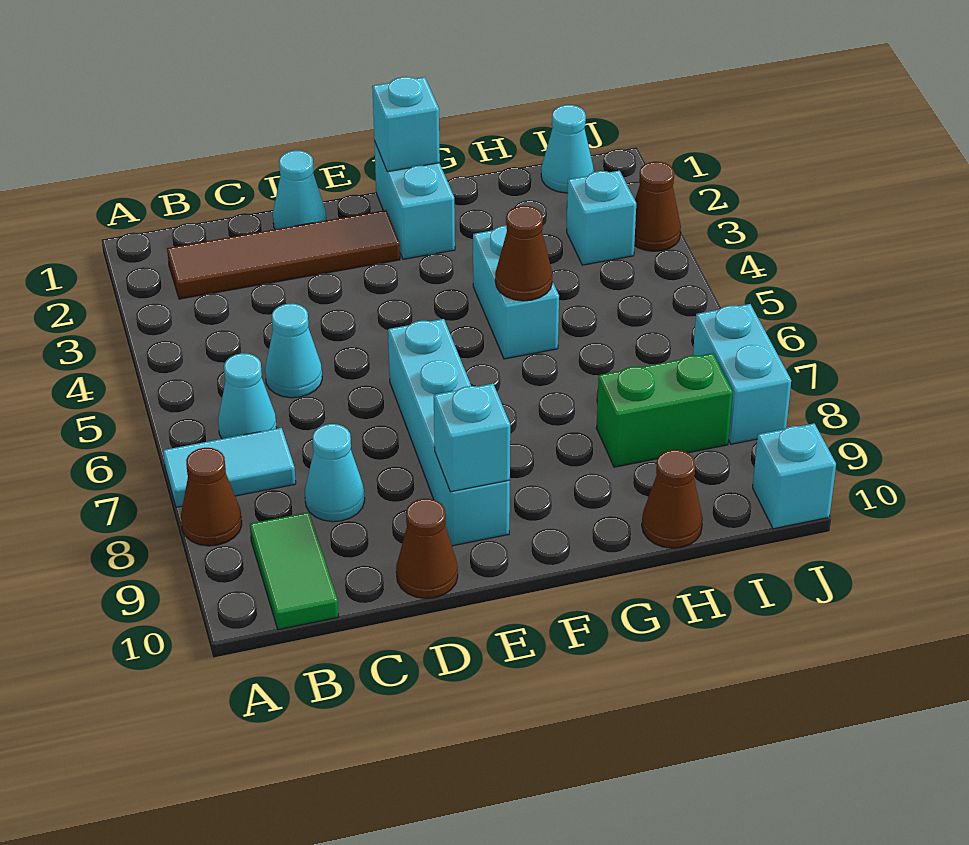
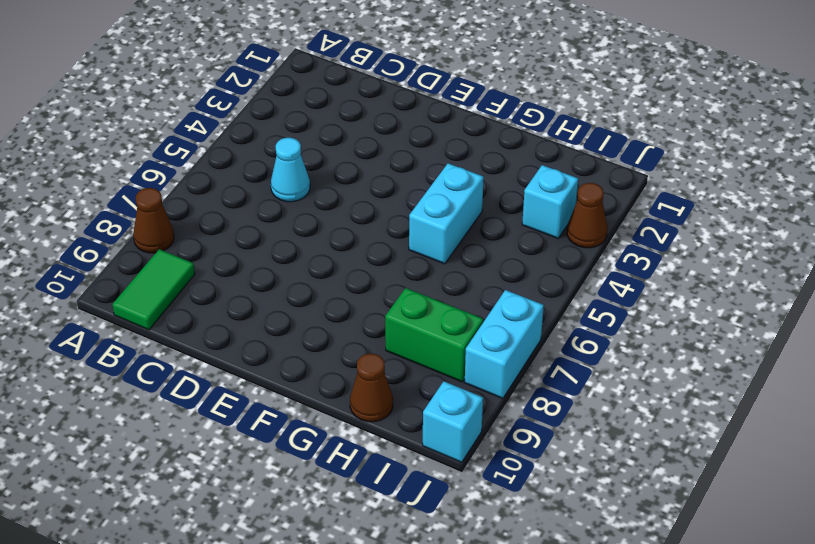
none -> cyan tile A7:B7 level 1
none -> brown tile B2:E2 level 1
none -> cyan cone B6 level 1

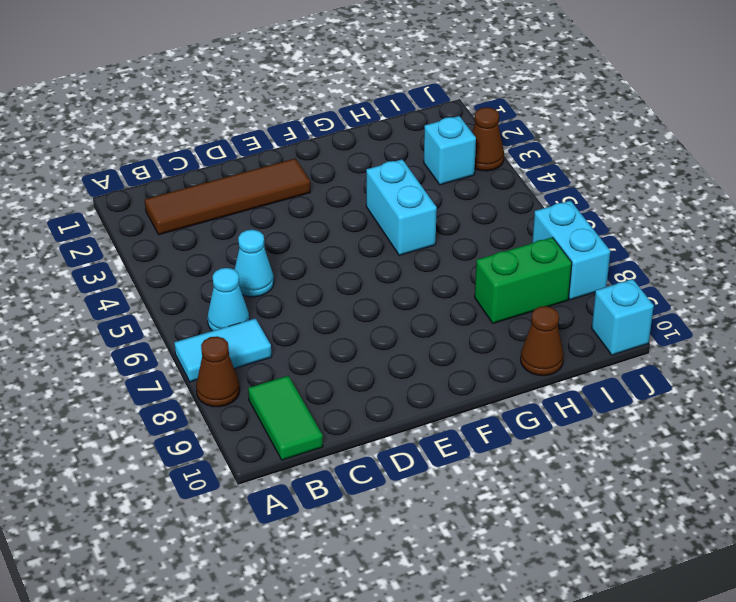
none -> cyan cone C8 level 1
none -> cyan cone D1 level 1
none -> brown cone D10 level 1

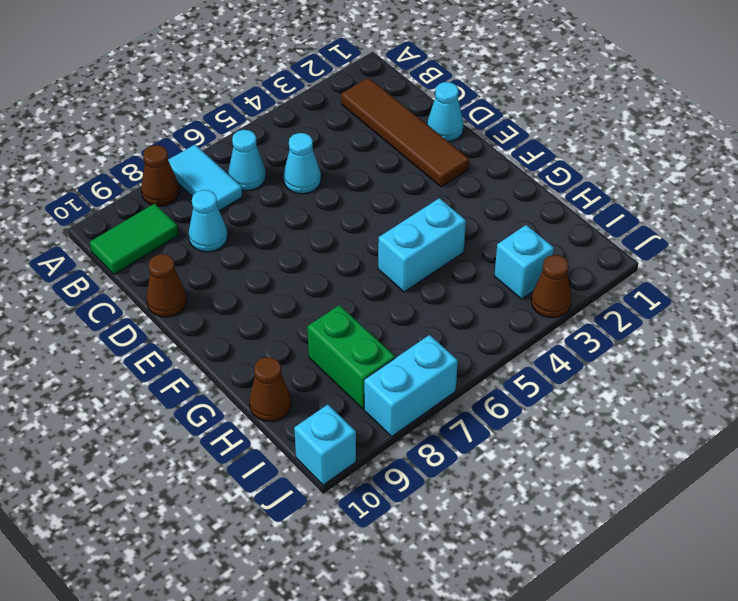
none -> cyan brick E6:E9 level 1
none -> cyan brick F1:F2 level 1
none -> cyan cone I1 level 1

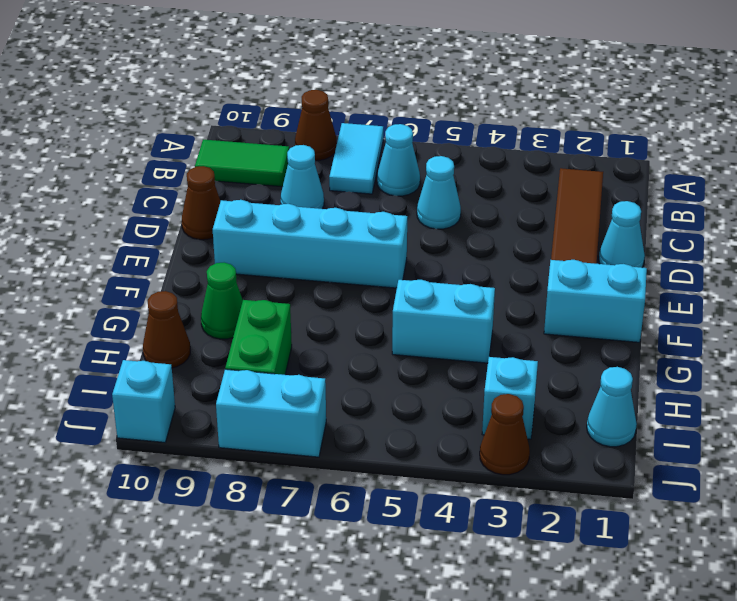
green cone G9 level 1 -> none
none -> cyan brick E9 level 2
none -> cyan brick F1 level 2
none -> brown cone G5 level 2

